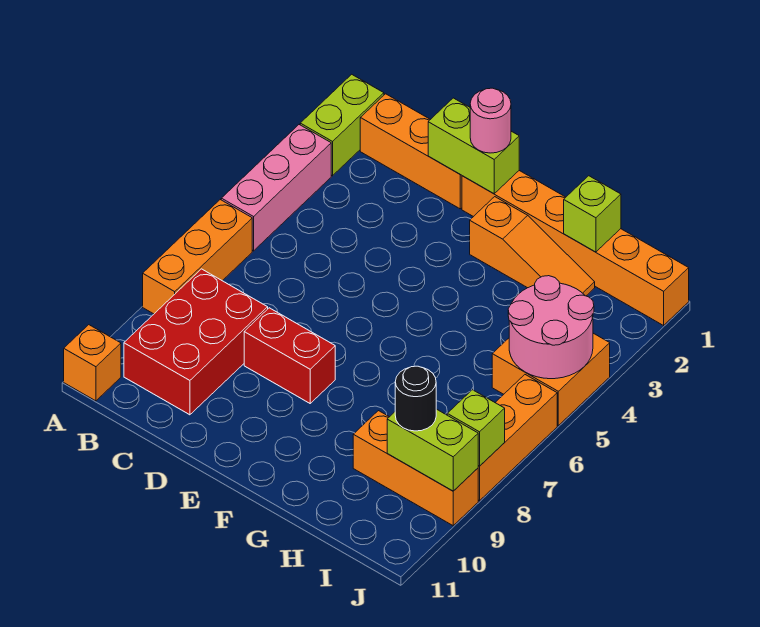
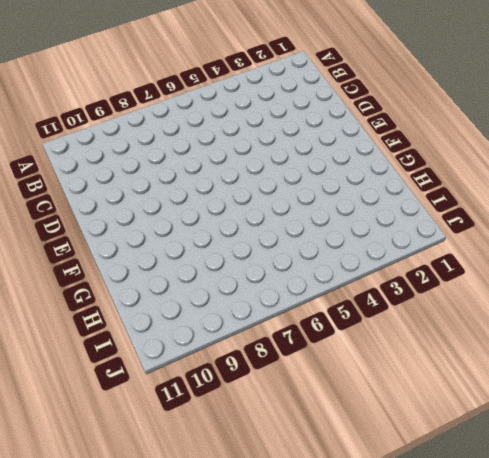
none -> lime brick A1:A2 level 1
none -> pink brick A3:A5 level 1
none -> orange brick A6:A8 level 1

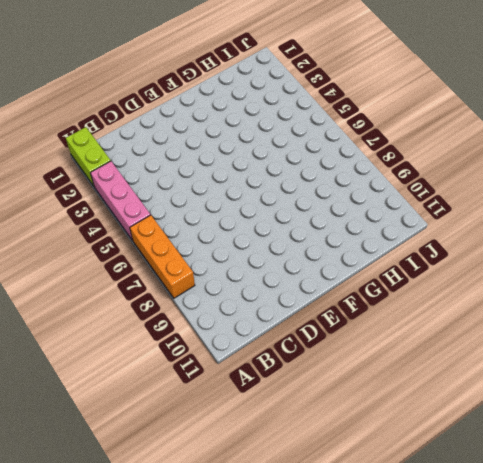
none -> orange brick A11 level 1
none -> orange brick B1:D1 level 1
none -> red brick B8:C10 level 1

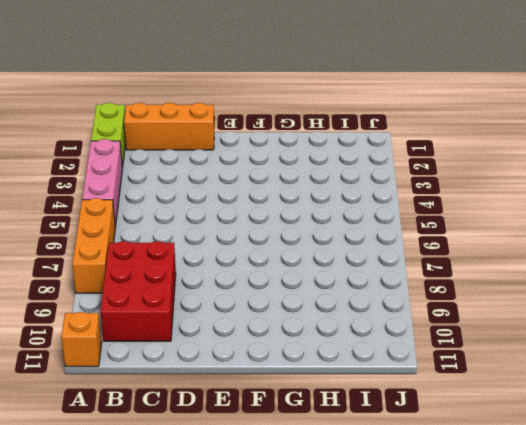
none -> red brick D8:E8 level 1
none -> orange brick E1:J1 level 1
none -> orange slope F2:H2 level 1 top F

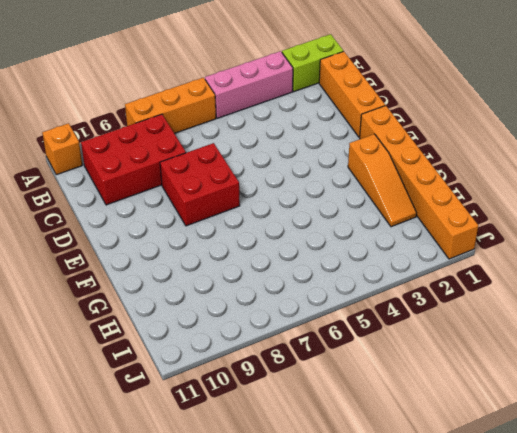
red brick D7:E8 level 1 -> red brick D8:E8 level 1
none -> orange brick H9:J9 level 1
none -> orange brick I4:J5 level 1
none -> orange brick J6:J8 level 1

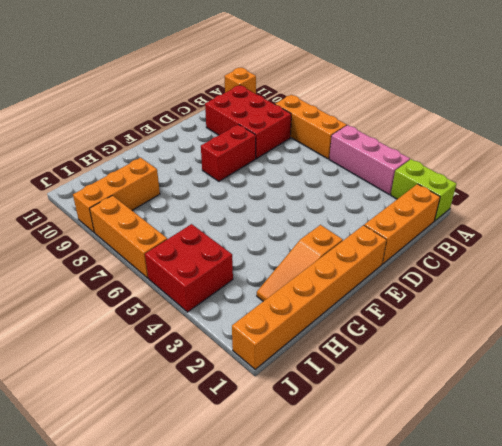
red brick I4:J5 level 1 -> orange brick I4:J5 level 1
none -> lime brick D1:E1 level 2
none -> lime brick H1 level 2
none -> pink round brick I4:J5 level 2

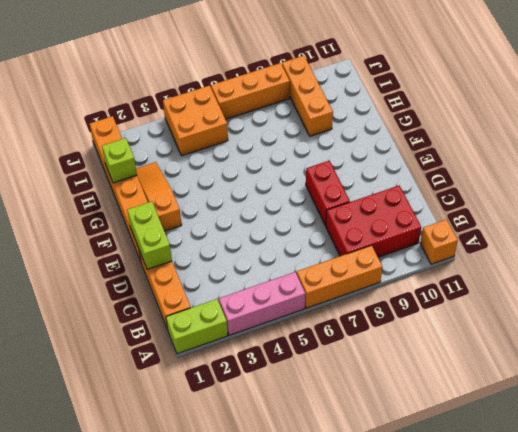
none -> pink round brick I4:J5 level 2
none -> lime brick I9:J9 level 2
none -> lime brick J8 level 2

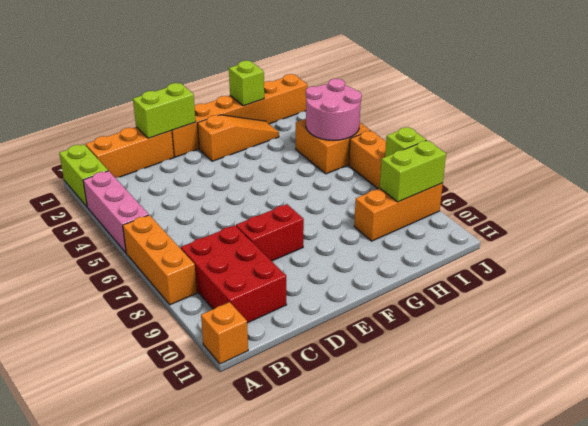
none -> pink round brick E1 level 3
none -> black round brick I9 level 3

